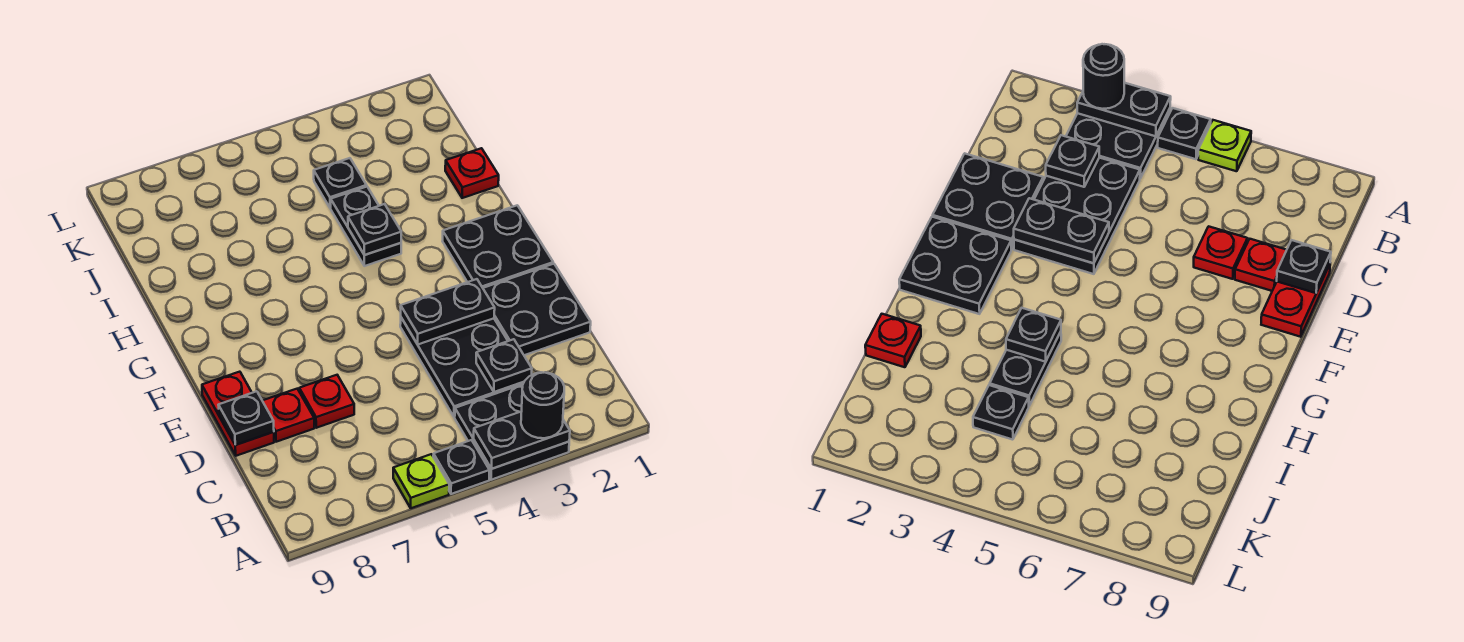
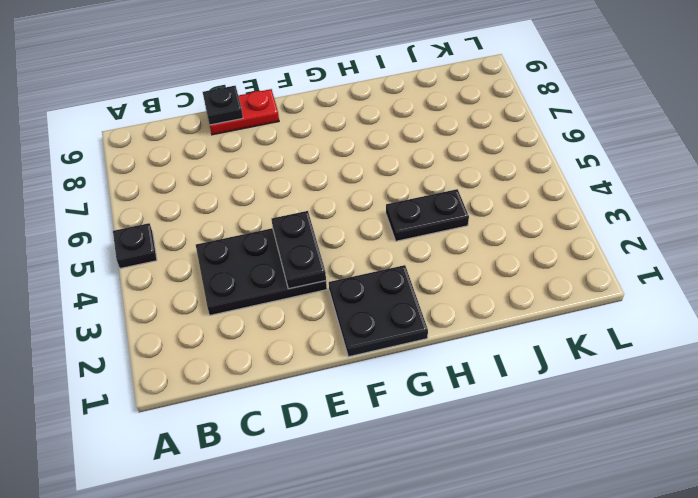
none -> black plate A3:B4 level 1
none -> lime plate A6 level 1
none -> black plate D1:E2 level 1

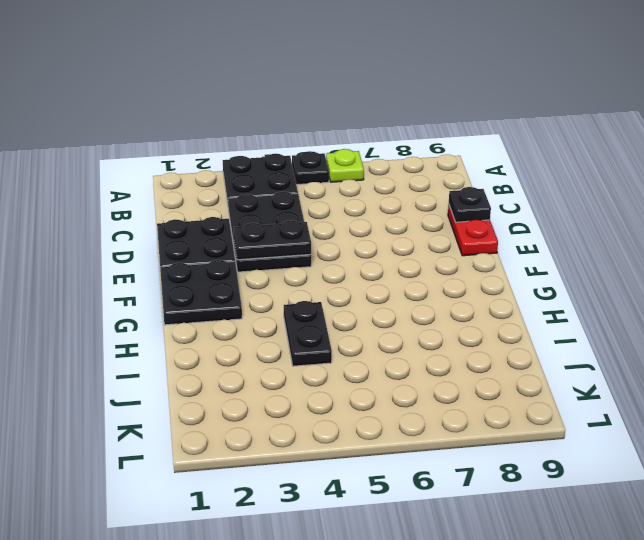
none -> red plate D7 level 1
none -> red plate D8 level 1
none -> red plate I1 level 1

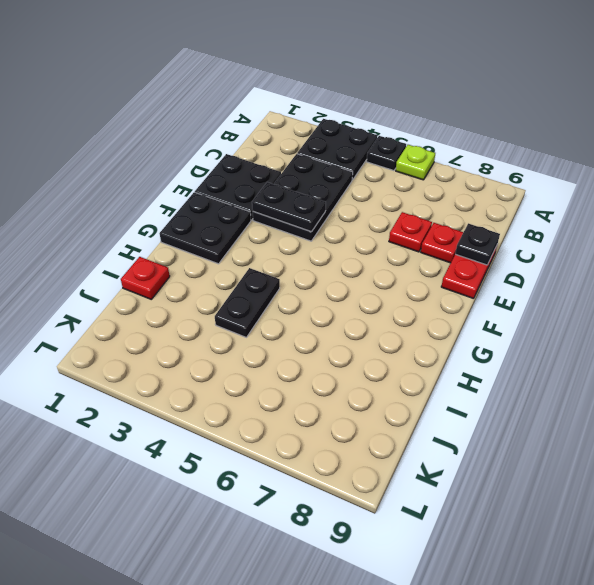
none -> black plate J4 level 1
none -> black plate A3:A4 level 2
none -> black plate C3 level 2

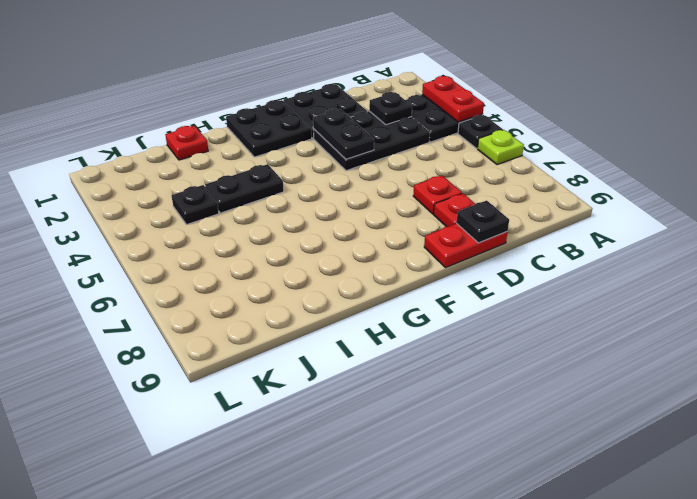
red plate A3:A4 level 2 -> black plate A3:A4 level 2
none -> black plate H4 level 2
none -> black round brick A3 level 3

